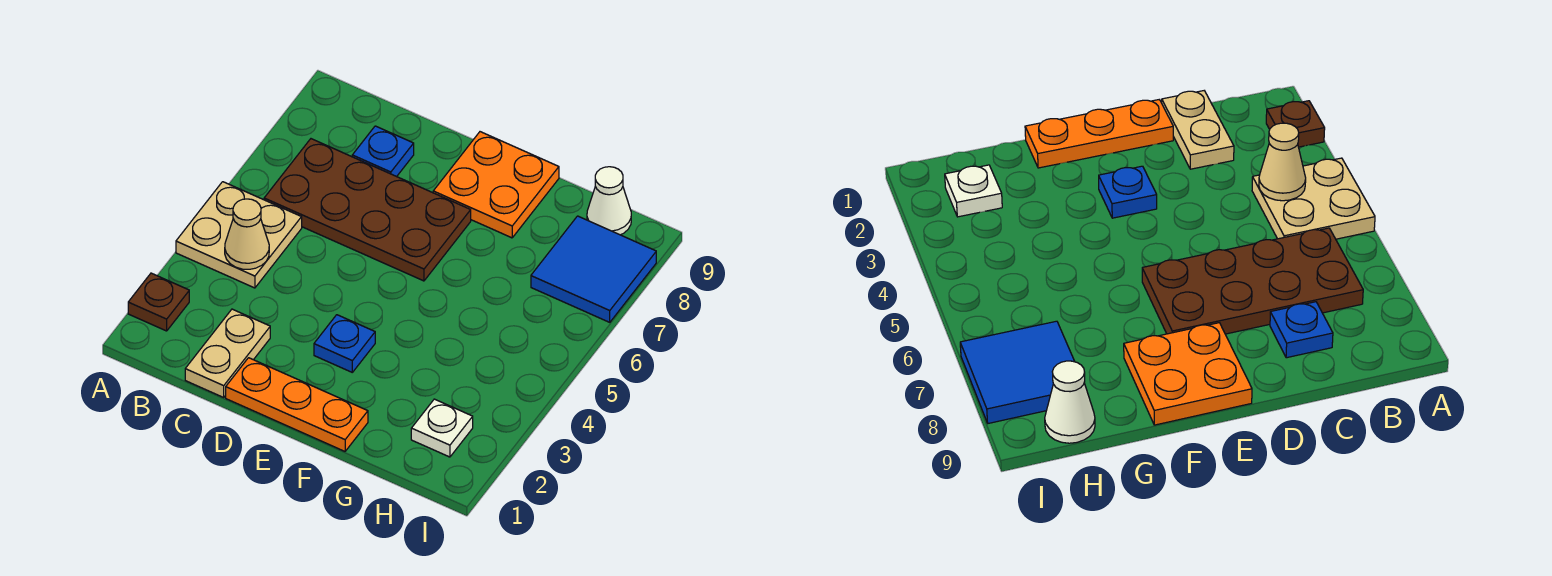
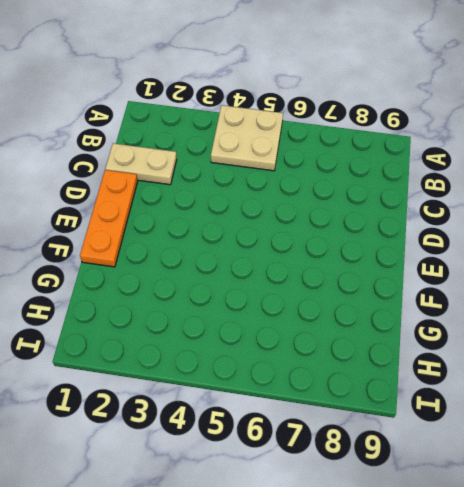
none -> brown plate A2 level 1
none -> brown plate B6:E7 level 1
none -> blue plate C8 level 1

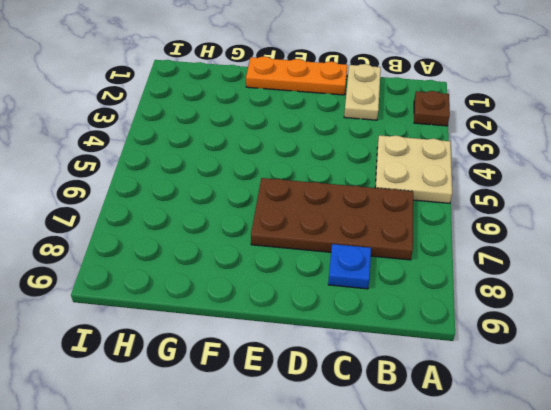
none -> blue plate E3 level 1
none -> orange plate E8:F9 level 1
none -> white plate H2 level 1

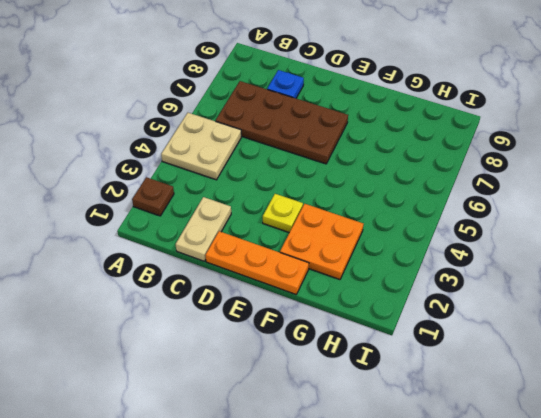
yellow plate E3 level 1 -> blue plate E3 level 1
orange plate F2:G3 level 1 -> orange plate E8:F9 level 1
none -> white plate H2 level 1
none -> blue tile H7:I8 level 1
none -> white cone H9 level 1

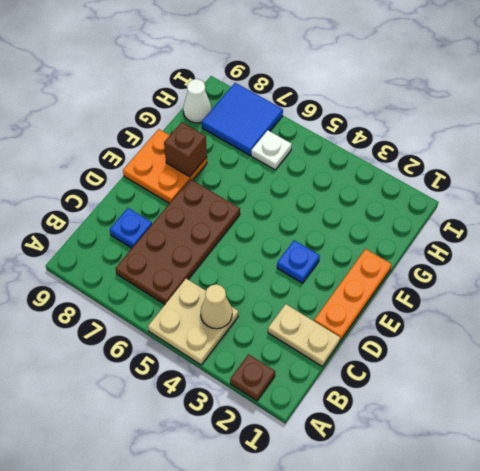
brown brick F8 level 2 -> none
white plate H6 level 1 -> white plate H2 level 1

